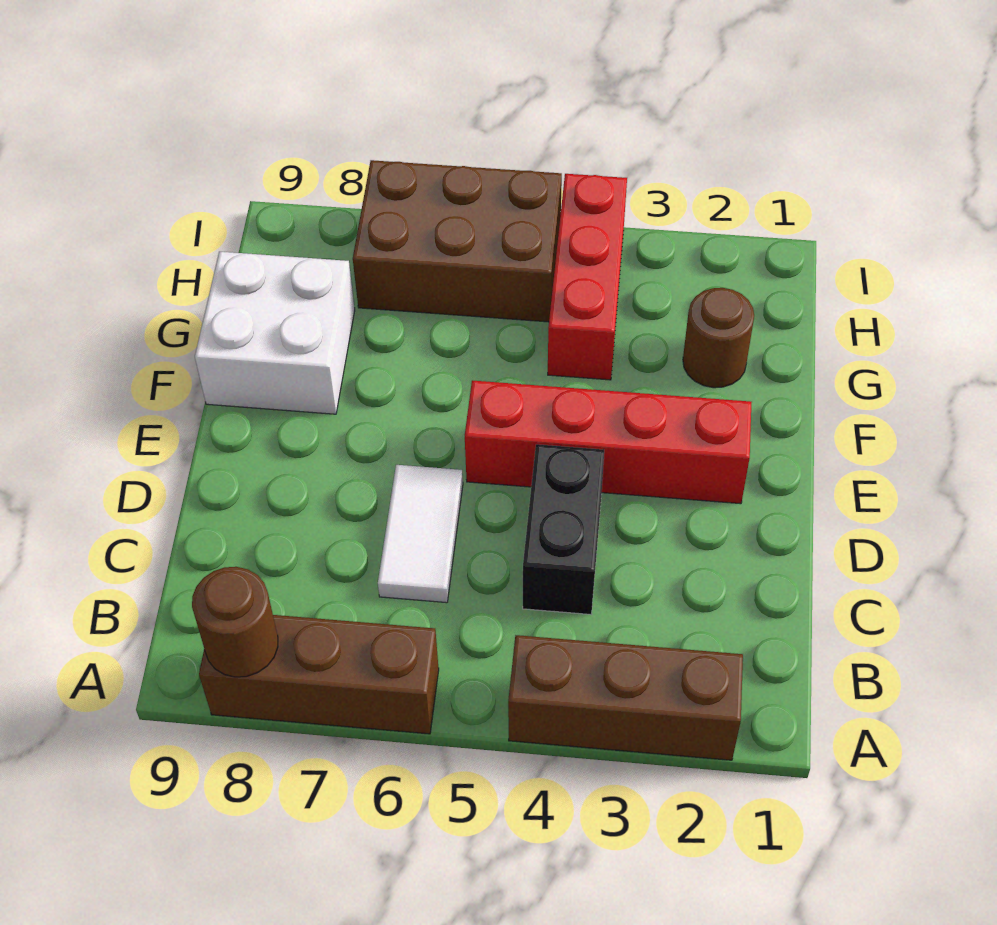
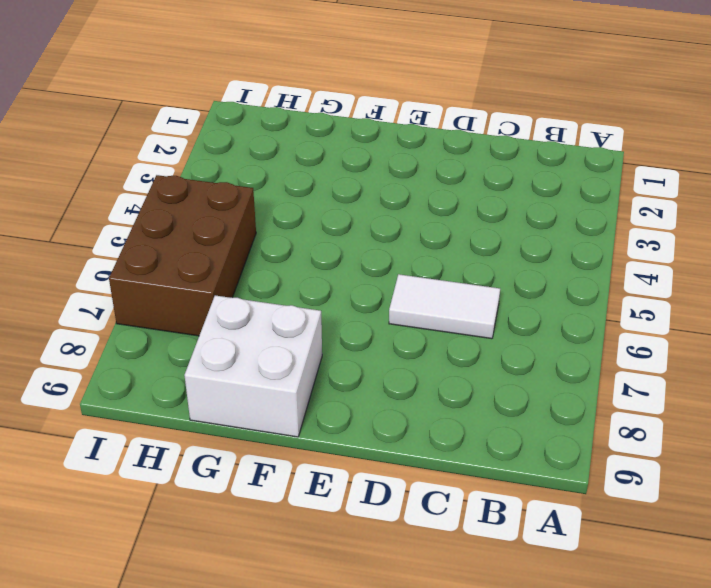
none -> brown brick A2:A4 level 1
none -> brown brick A6:A8 level 1

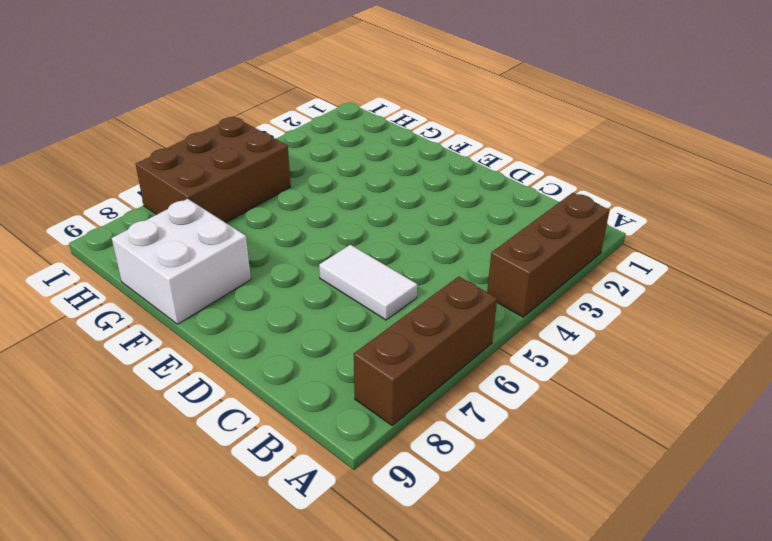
none -> black brick C4:D4 level 1
none -> red brick E2:E5 level 1

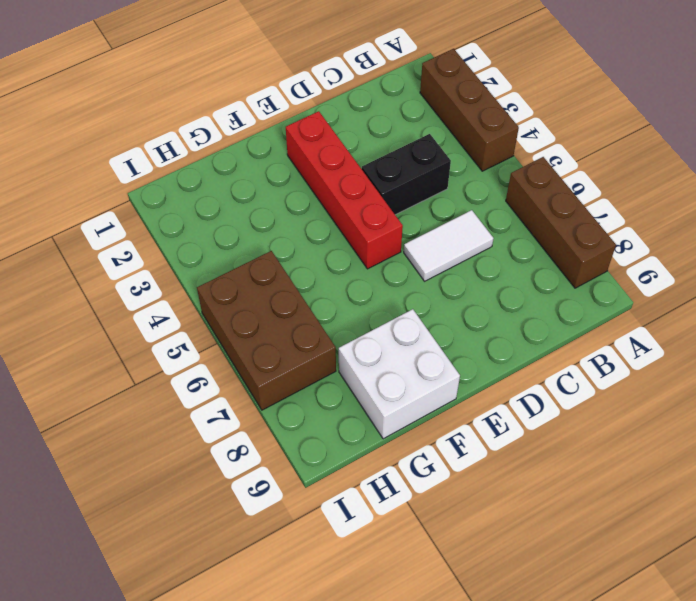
none -> brown round brick G2 level 1
none -> red brick G4:I4 level 1

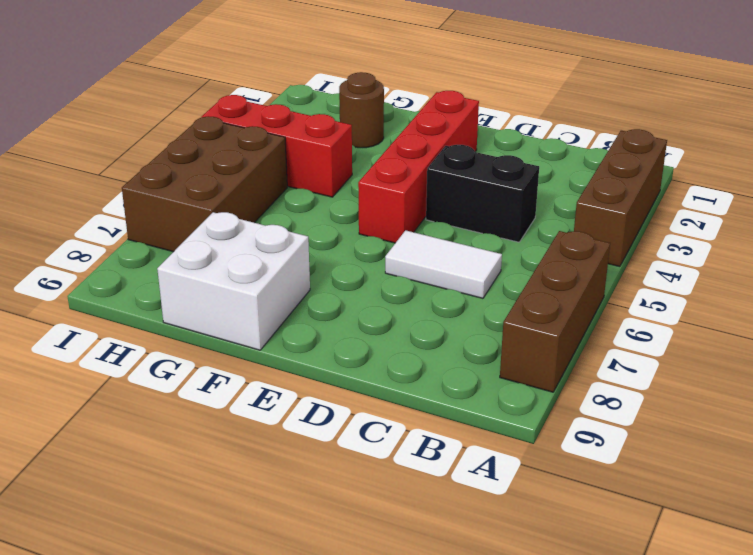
none -> brown round brick A8 level 2

